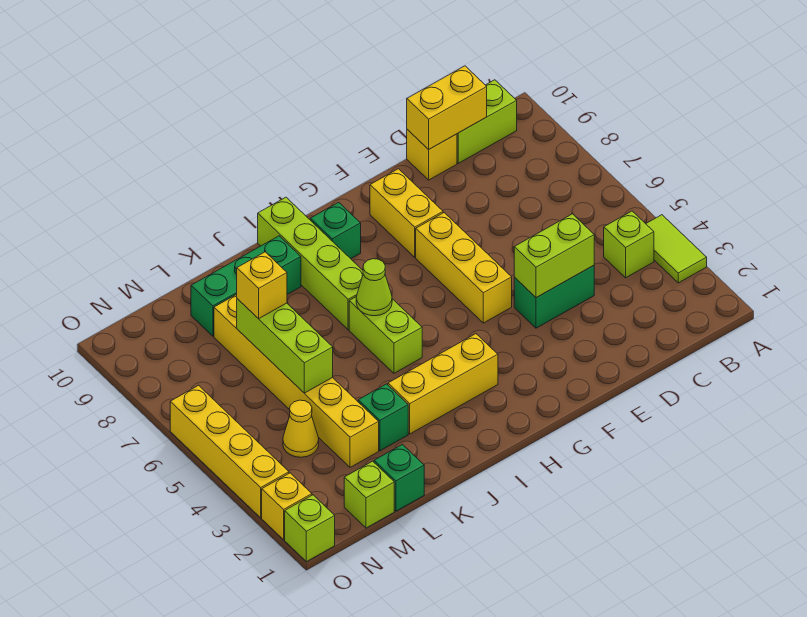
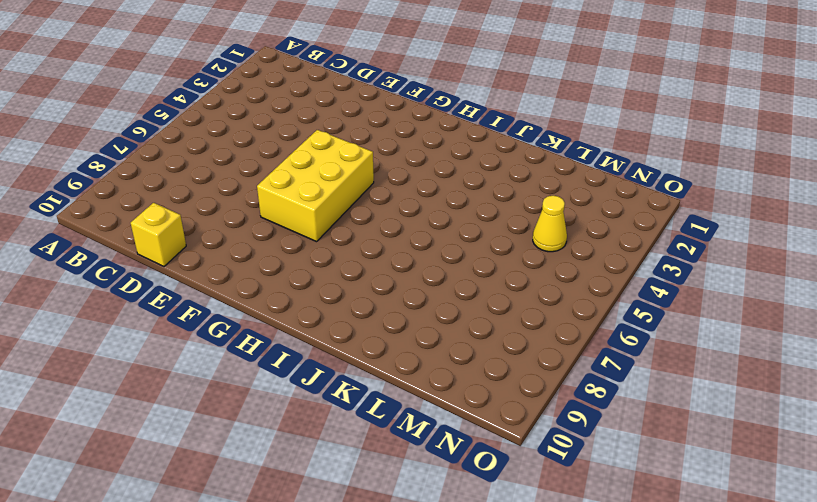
yellow brick F5:G7 level 1 -> yellow brick F5:F7 level 1
none -> lime tile A3:A4 level 1
none -> lime brick B4 level 1
none -> lime brick B10:C10 level 1

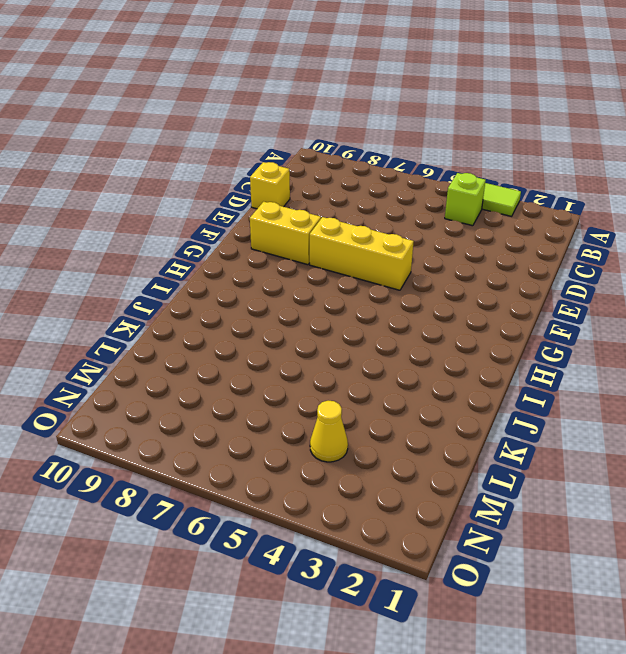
none -> lime brick B10:C10 level 1
none -> green brick D4:E4 level 1
none -> yellow brick H3:J3 level 1

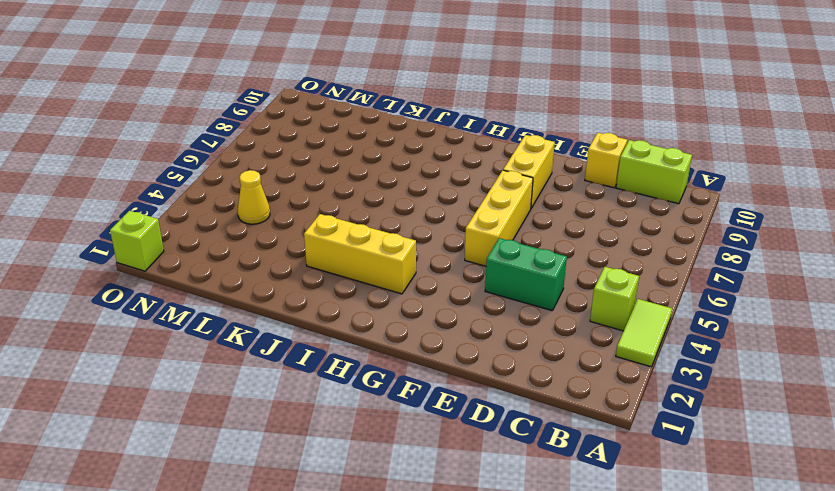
none -> green brick H9 level 1
none -> lime brick I5:I6 level 1
none -> lime brick I7:I10 level 1

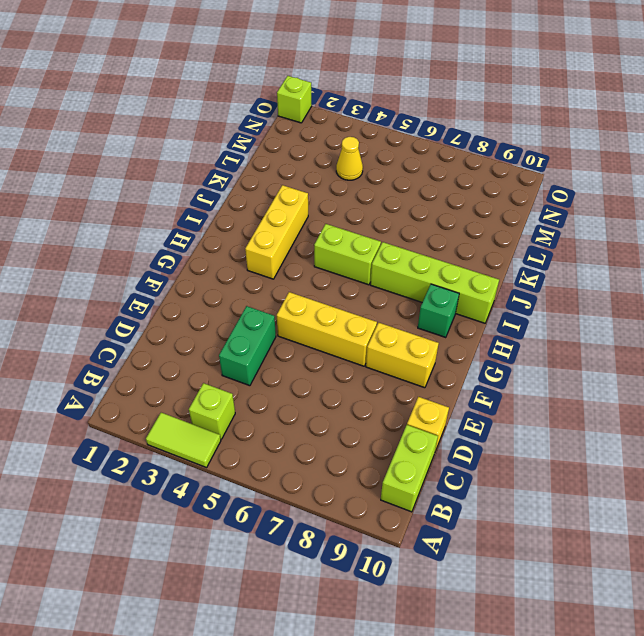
none -> green brick J9:L9 level 1
none -> green brick K3 level 1
none -> green brick L1 level 1

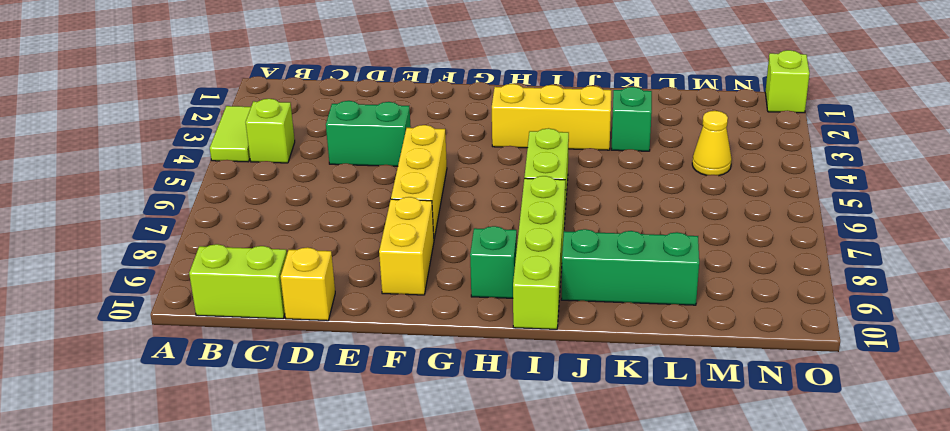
none -> green brick L1 level 1
none -> yellow brick L3:L8 level 1
none -> lime brick M1 level 1

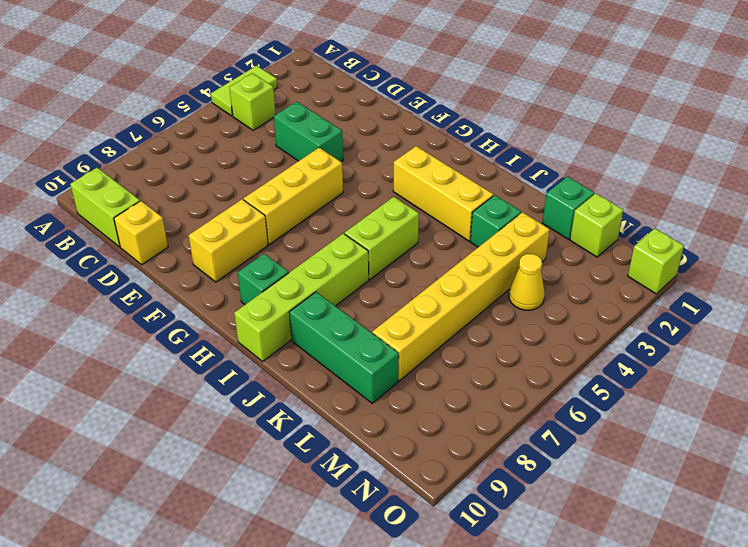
none -> yellow brick O2 level 1
none -> yellow brick O3:O6 level 1
none -> yellow brick C10:D10 level 2

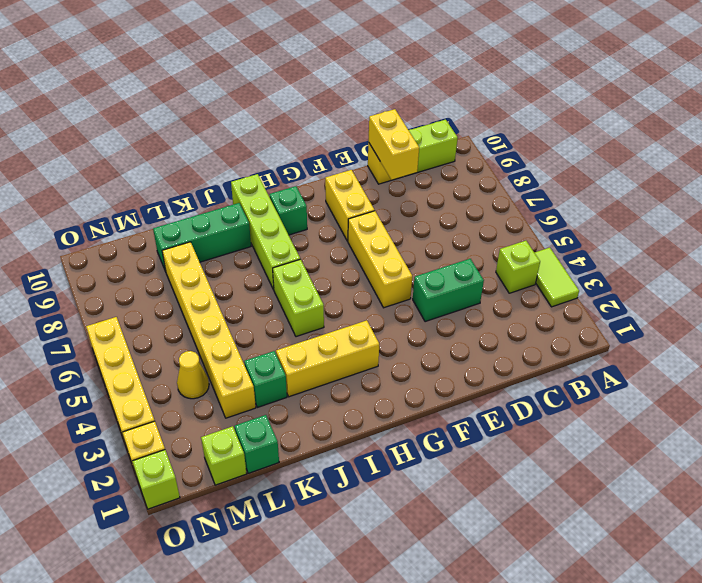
yellow brick D9:D10 level 2 -> yellow brick C10:D10 level 2
none -> lime brick D4:E4 level 2
none -> lime cone I6 level 2
none -> lime brick L5:L7 level 2

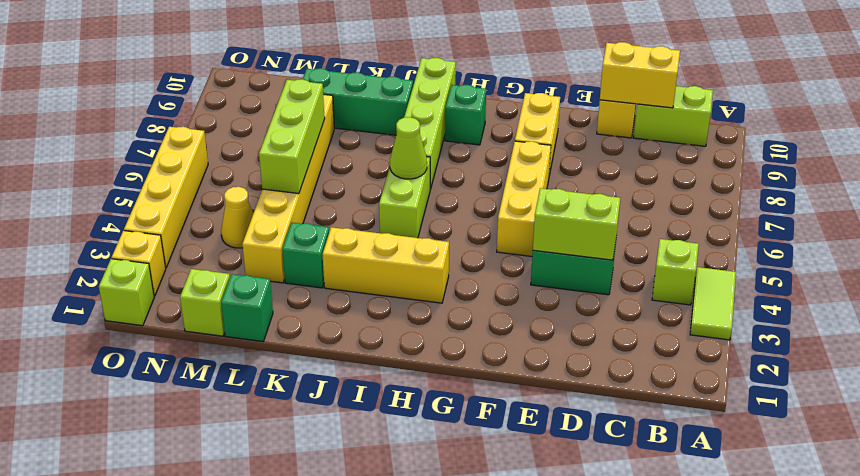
none -> yellow brick L7 level 3

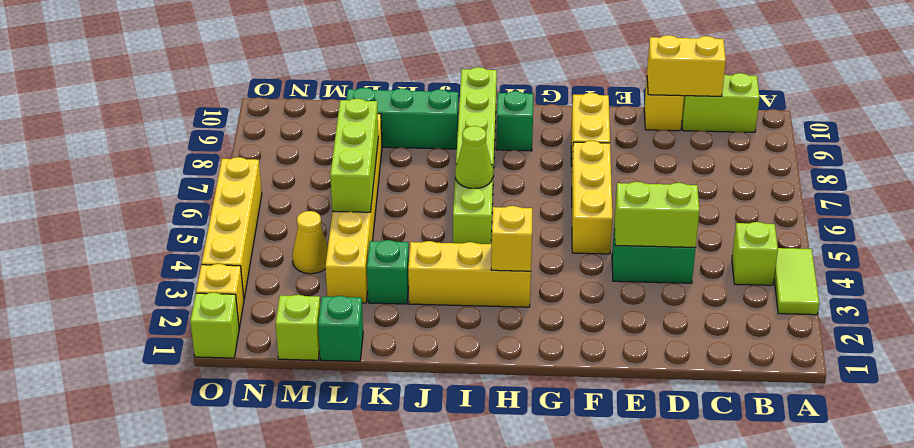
yellow brick H3 level 2 -> yellow brick L7 level 3

